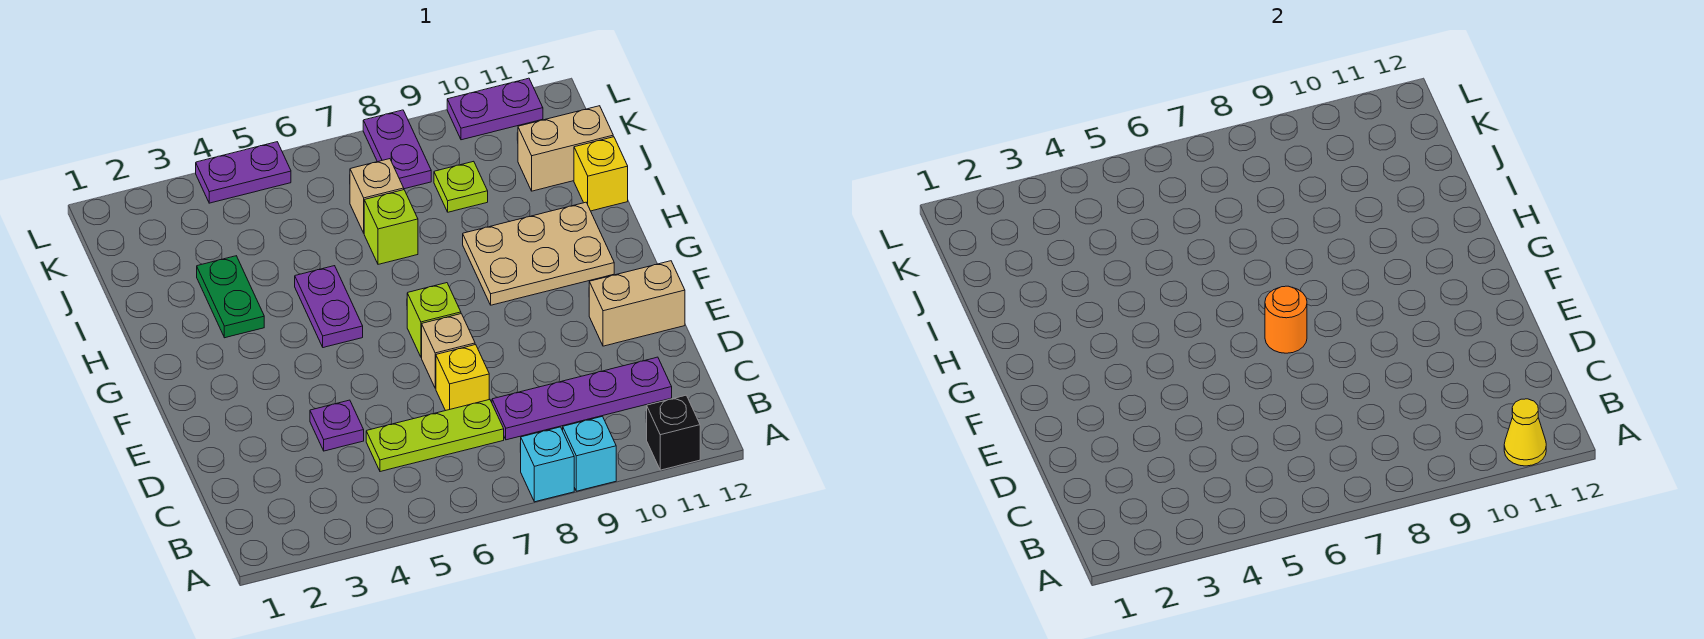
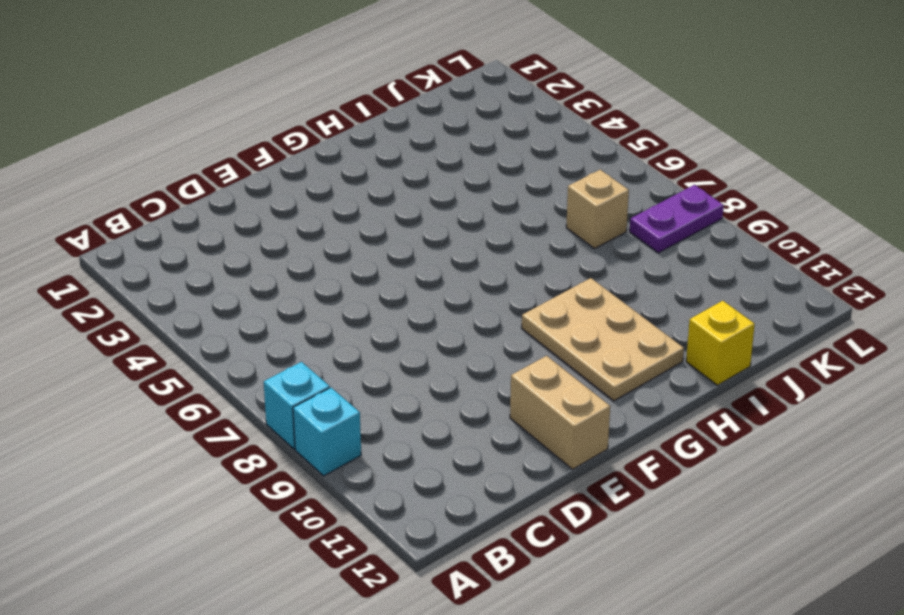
none -> black brick A11 level 1
none -> lime plate C5:C7 level 1
none -> purple plate C8:C11 level 1

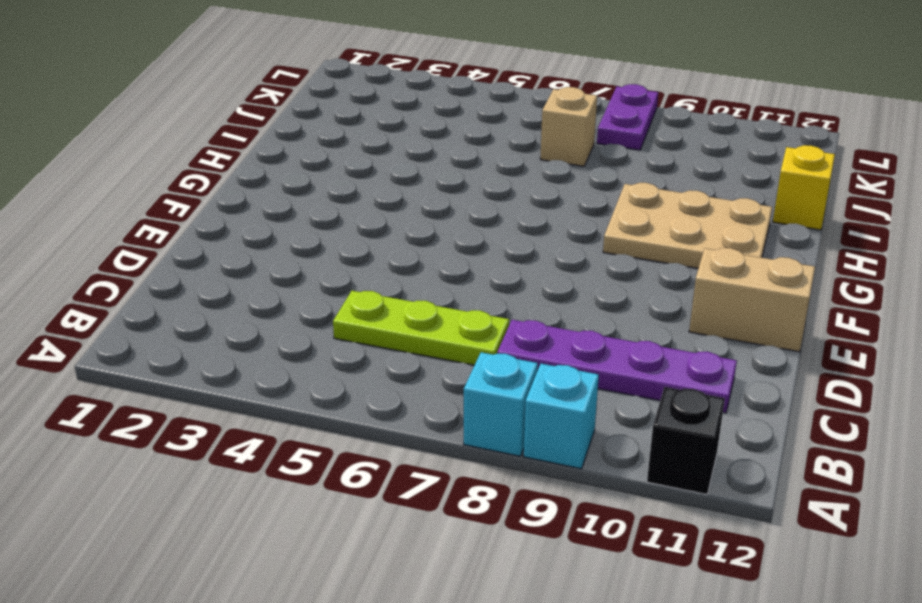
none -> purple plate D4 level 1
none -> yellow brick D7 level 1
none -> tan brick E7 level 1

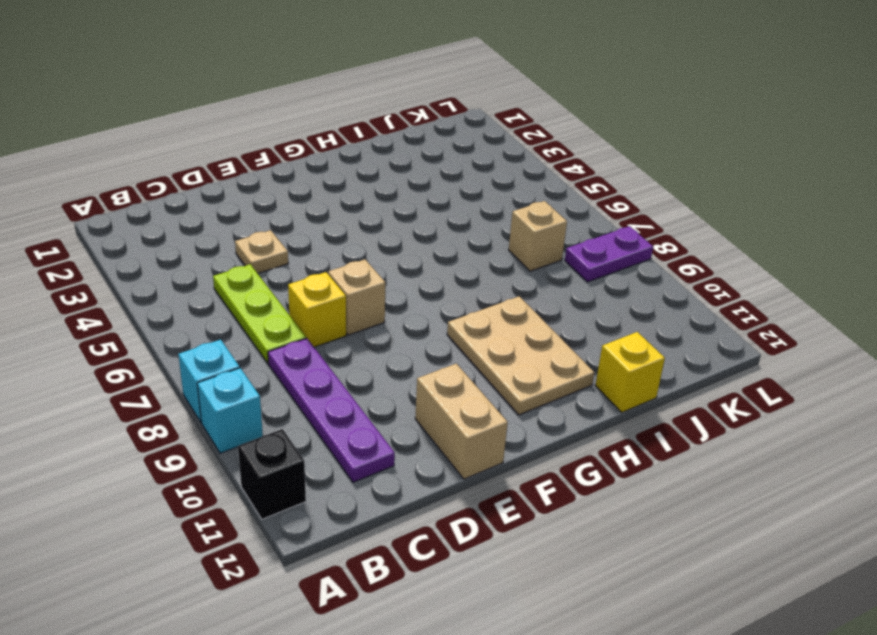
tan plate D4 level 1 -> purple plate D4 level 1
none -> lime brick F7 level 1
none -> purple plate G5:H5 level 1
none -> green plate H3:I3 level 1

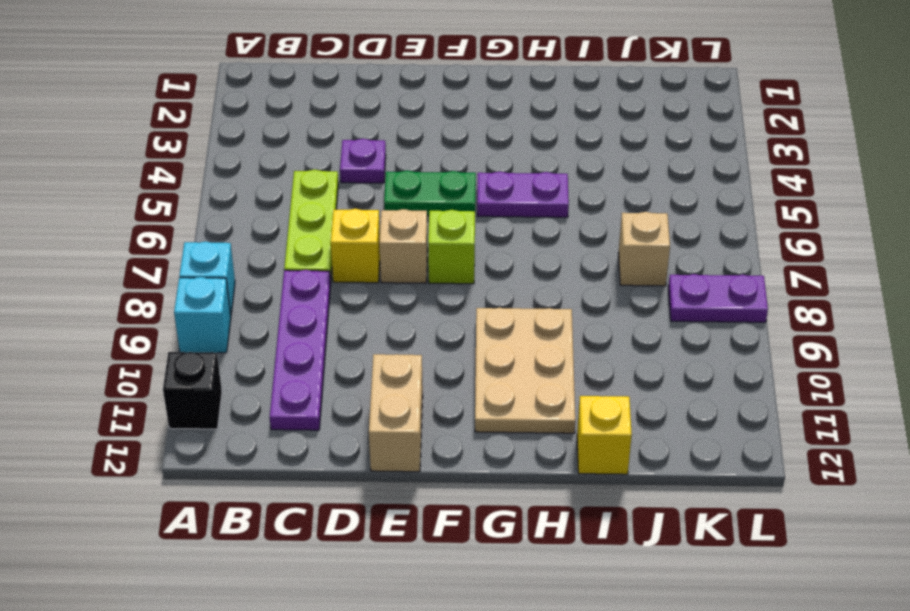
green plate E5:F5 level 1 -> green plate H3:I3 level 1
none -> lime brick I7 level 1
none -> lime plate J9 level 1
none -> tan brick J11:J12 level 1

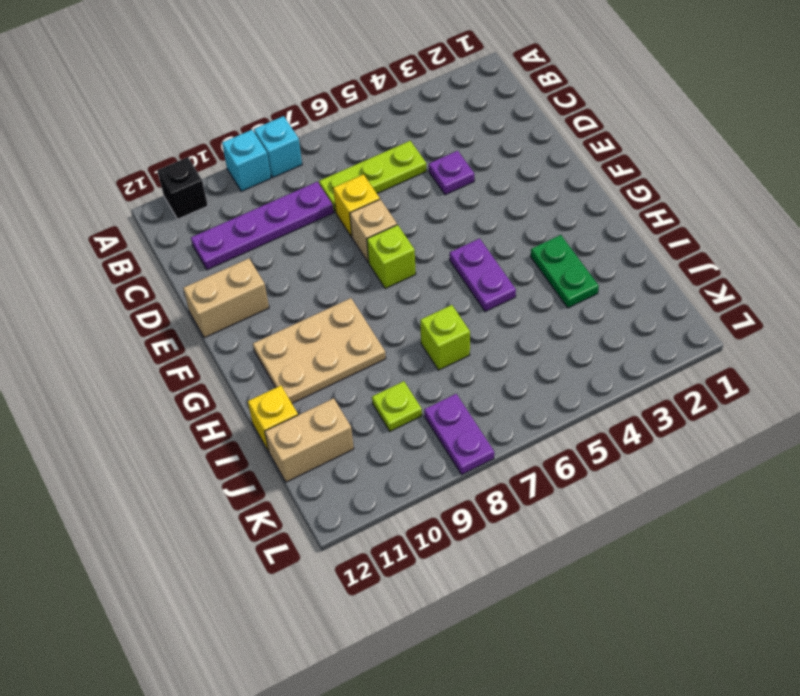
none -> tan brick J7 level 1
none -> purple plate L4:L5 level 1
none -> purple plate L10:L11 level 1

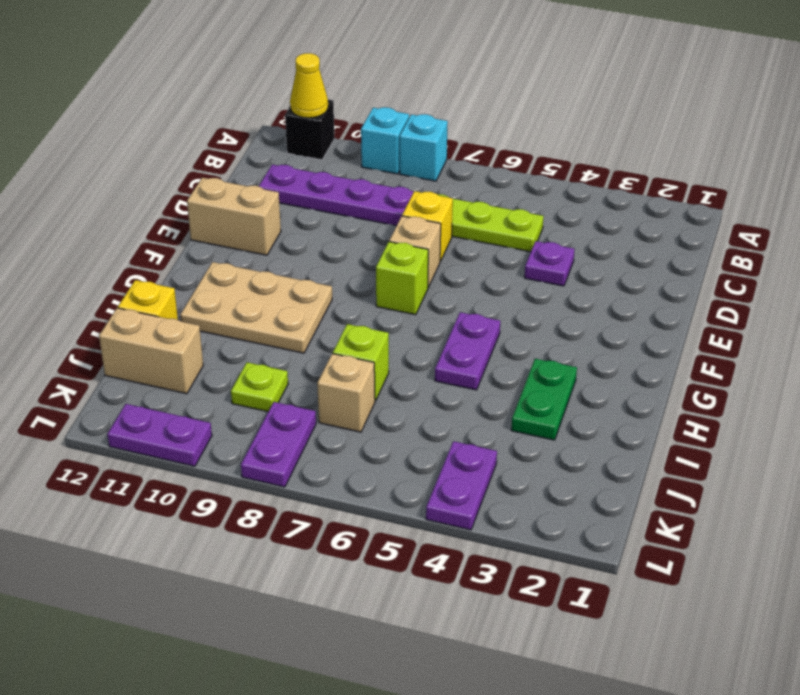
purple plate K4:L4 level 1 -> purple plate L4:L5 level 1
none -> orange round brick F7 level 2

